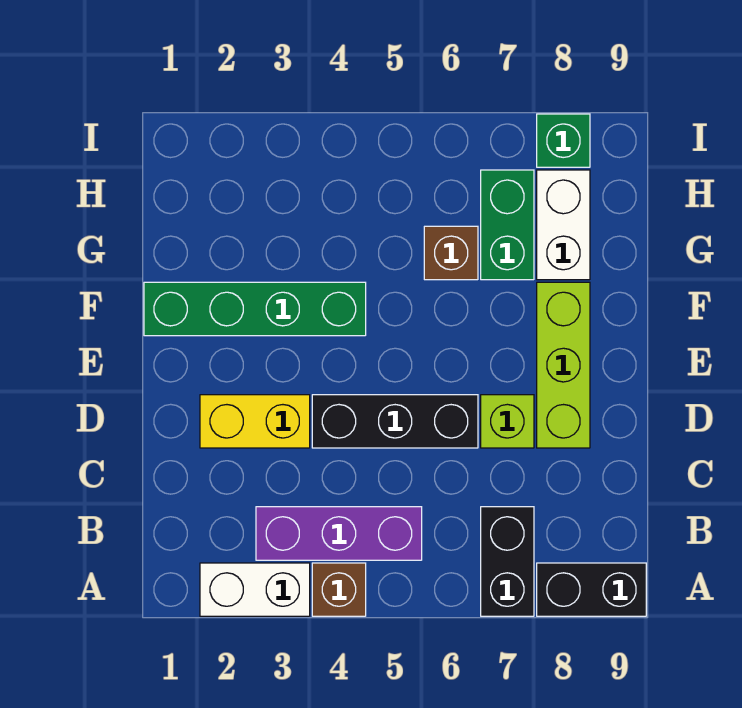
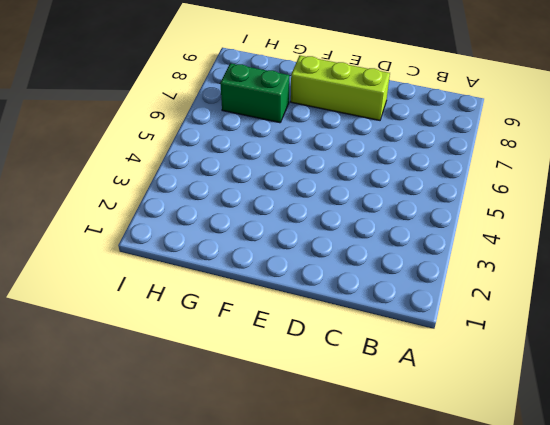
none -> white brick A2:A3 level 1
none -> brown brick A4 level 1
none -> black brick A7:B7 level 1

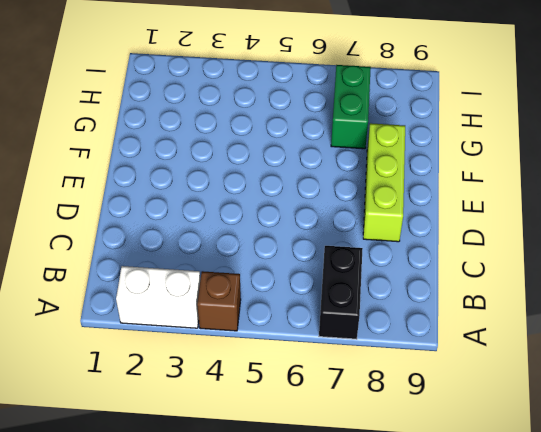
none -> black brick A8:A9 level 1
none -> purple brick B3:B5 level 1
none -> yellow brick D2:D3 level 1

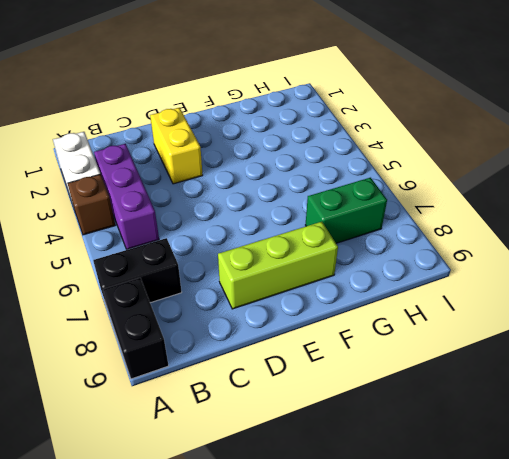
none -> black brick D4:D6 level 1
none -> lime brick D7 level 1
none -> green brick F1:F4 level 1

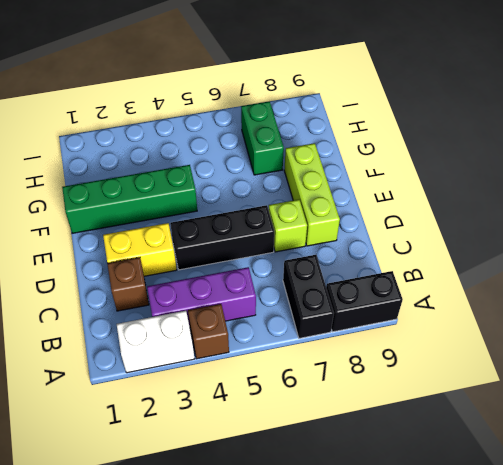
brown brick C2 level 1 -> brown brick G6 level 1
none -> white brick G8:H8 level 1
none -> green brick I8 level 1

